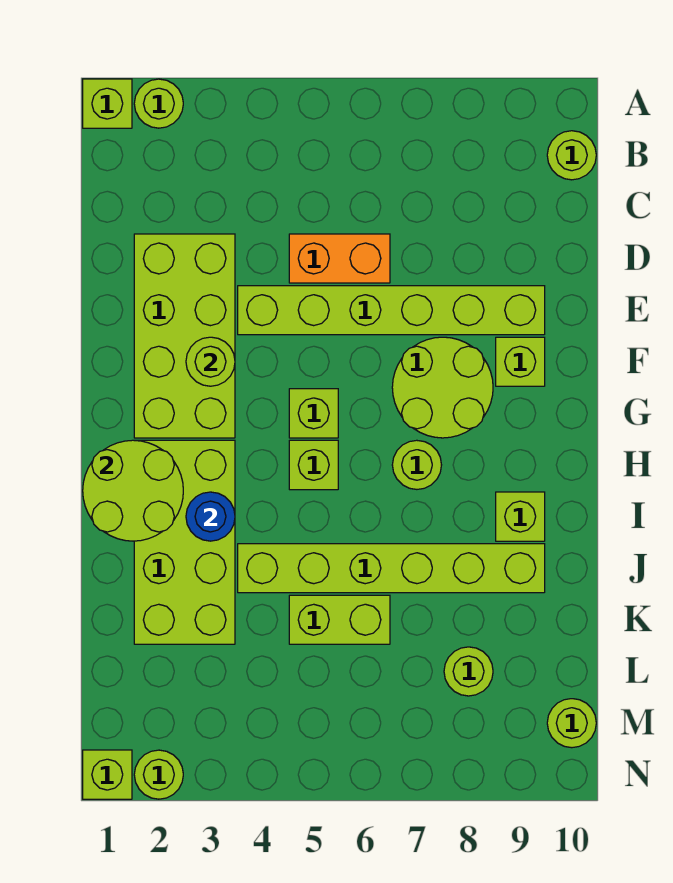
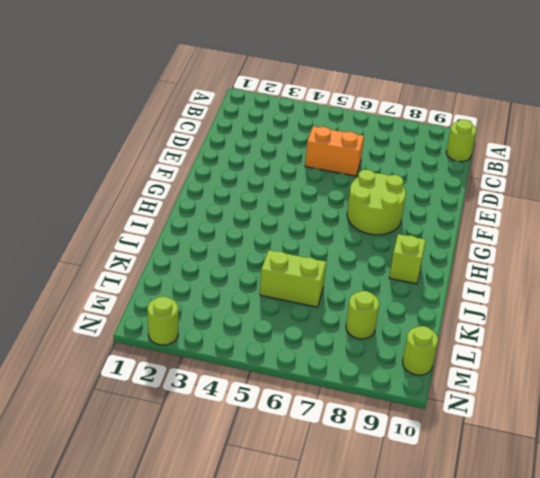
none -> lime brick A1 level 1
none -> lime round brick A2 level 1
none -> lime brick D2:G3 level 1

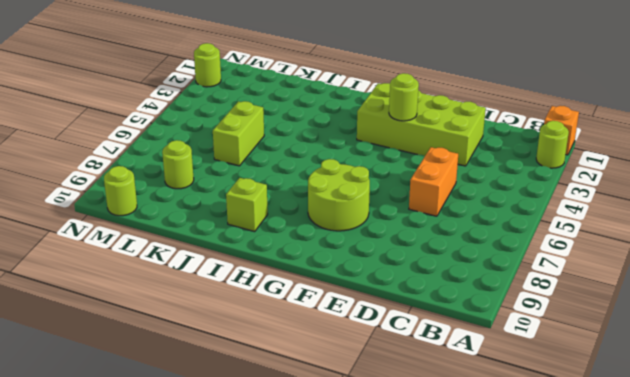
orange brick A1 level 1 -> lime brick A1 level 1
none -> lime round brick B10 level 1
none -> lime brick E4:E9 level 1
none -> lime brick F9 level 1

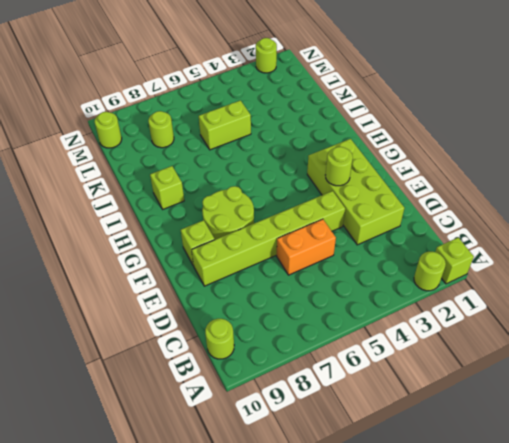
none -> lime brick G5 level 1
none -> lime brick H2:K3 level 1
none -> lime brick H5 level 1

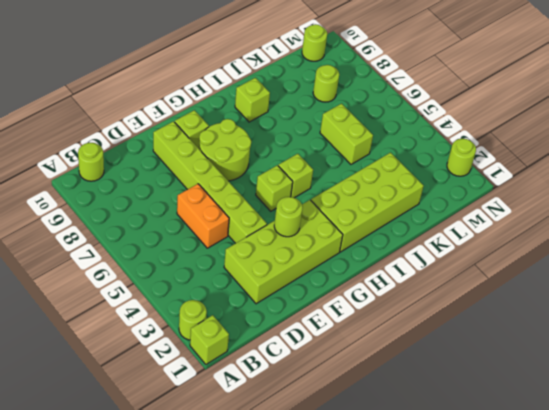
none -> lime round brick H7 level 1
none -> lime brick J4:J9 level 1
none -> lime brick N1 level 1

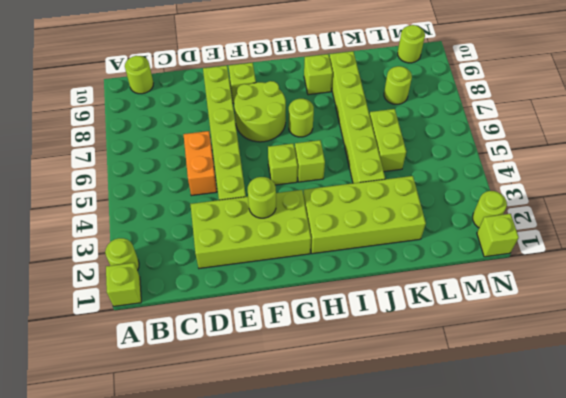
none -> lime round brick H1:I2 level 2
none -> blue round brick I3 level 2

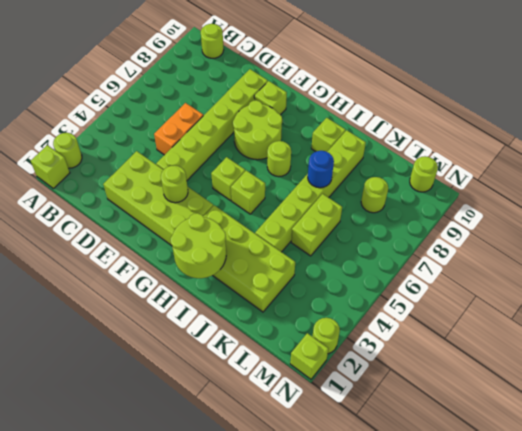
blue round brick J7 level 2 -> blue round brick I3 level 2

